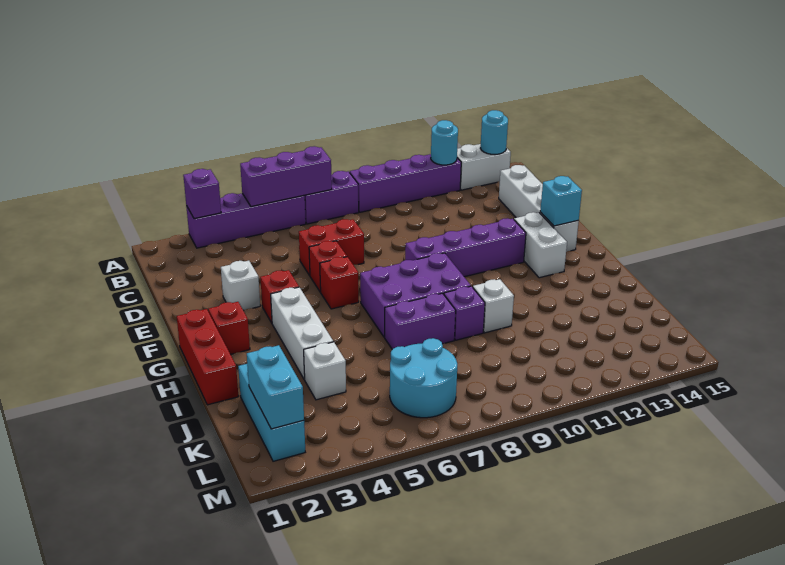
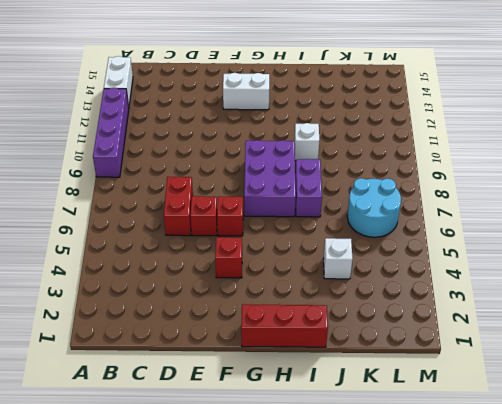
none -> purple brick A3:A6 level 1
none -> purple brick A7:A8 level 1
none -> white brick C14:F14 level 1

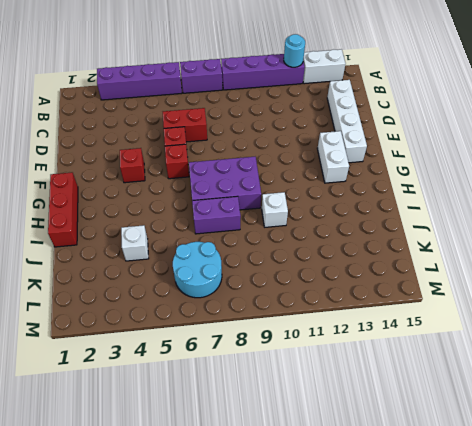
none -> white brick E3 level 1
none -> purple brick F9:F12 level 1
none -> red brick G2 level 1

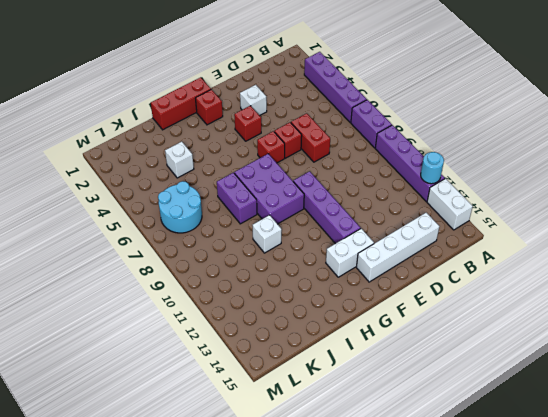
none -> white brick G4:I4 level 1
none -> purple brick I9 level 1
none -> cyan brick J2:L2 level 1

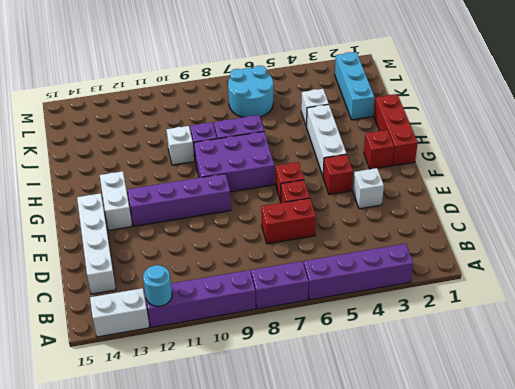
none -> purple brick A3 level 2
none -> purple brick A5:A7 level 2
none -> cyan round brick A14 level 2

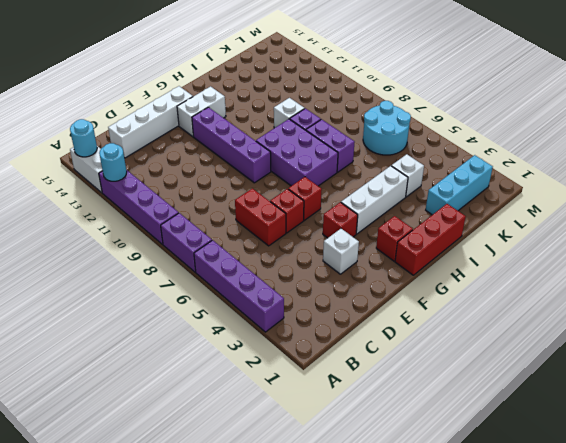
none -> purple brick A3 level 2
none -> purple brick A5:A7 level 2
none -> cyan brick F14 level 2

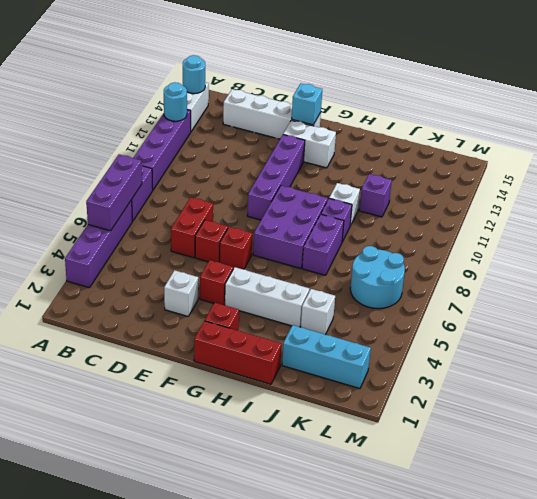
purple brick J11 level 1 -> purple brick A3 level 2
none -> cyan brick K2:L2 level 2

